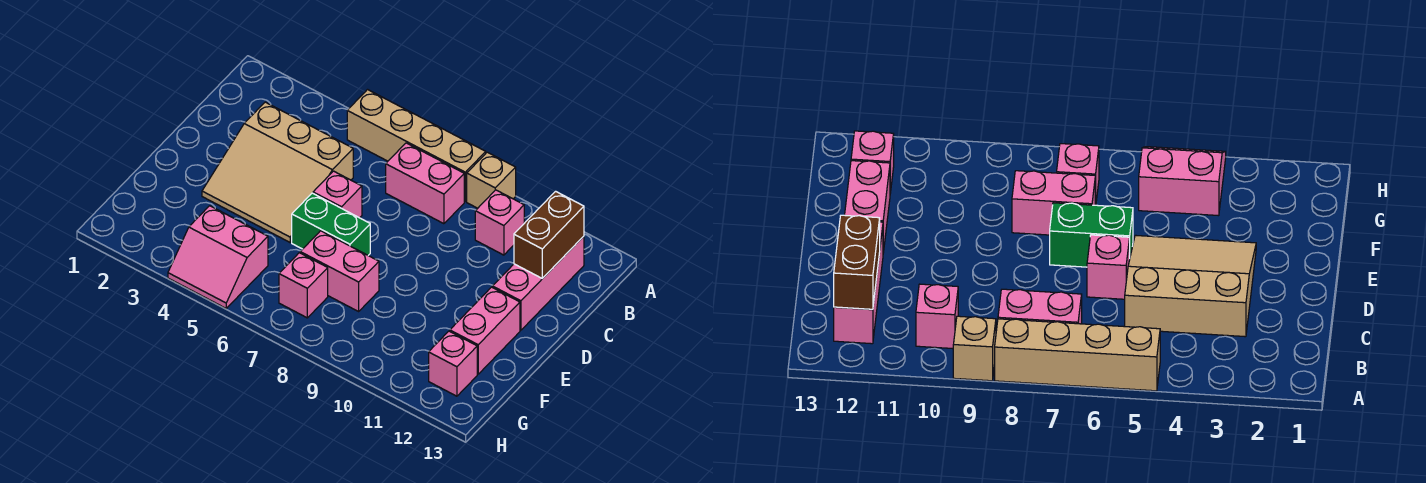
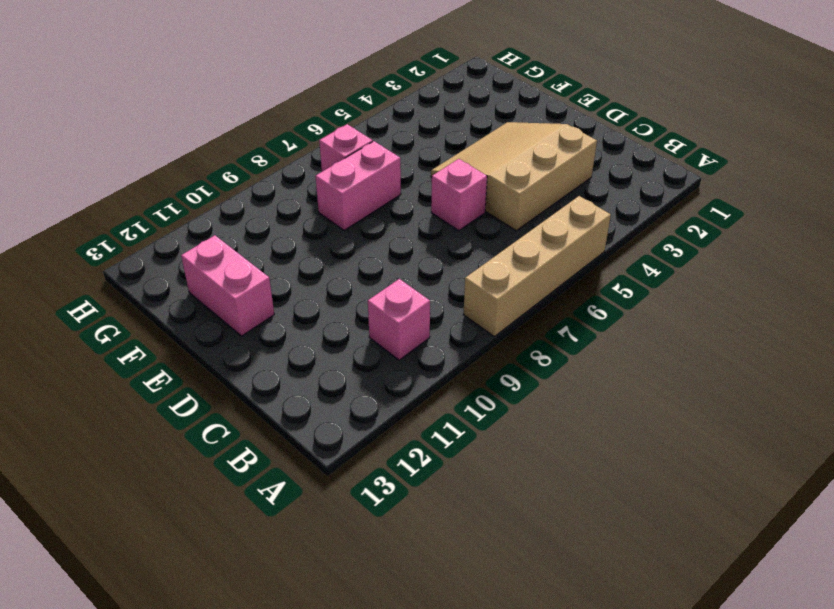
none -> tan brick A9 level 1
none -> pink brick B7:B8 level 1
none -> pink brick B12:D12 level 1

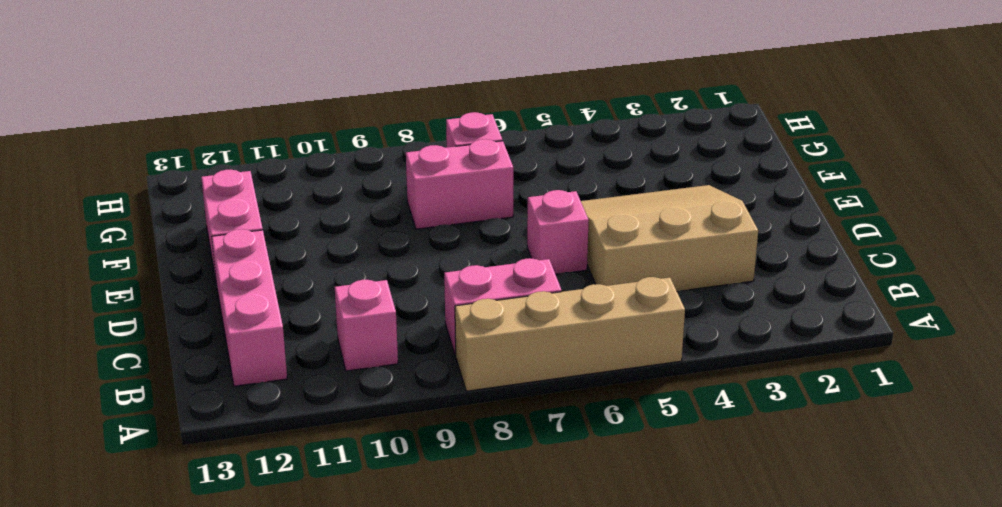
none -> tan brick A9 level 1
none -> green brick E6:E7 level 1
none -> pink slope G4:H5 level 1 top G

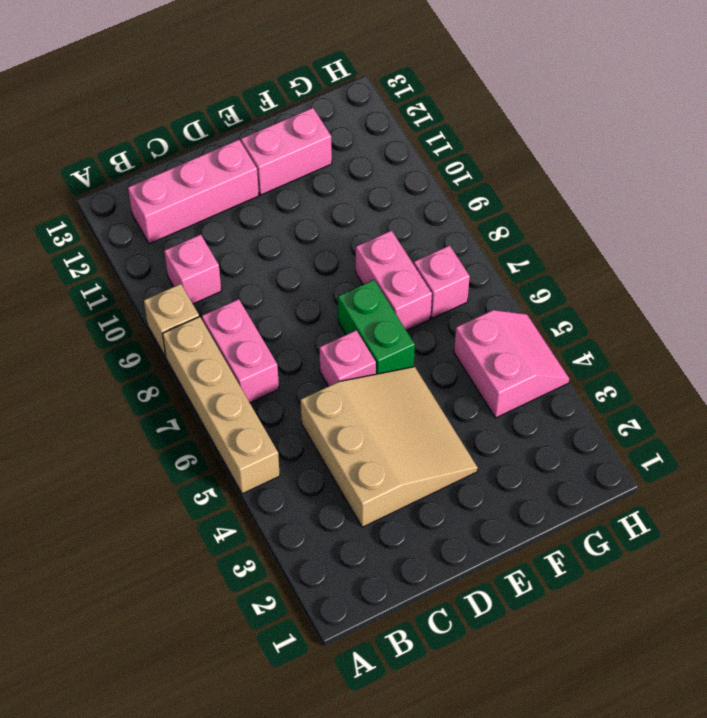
none -> pink brick G12 level 1
none -> brown brick B12:C12 level 2

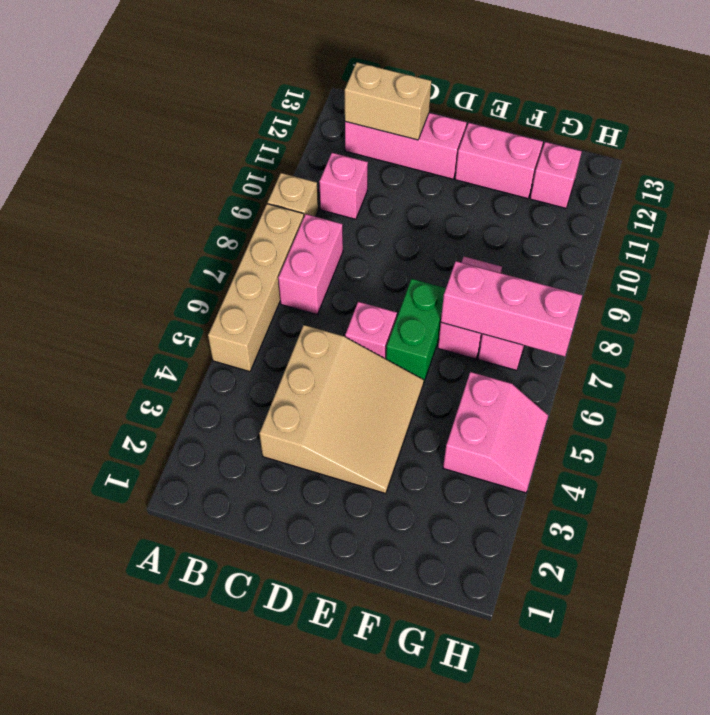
tan brick B12:C12 level 2 -> brown brick B12:C12 level 2
pink brick F7:H7 level 2 -> none

